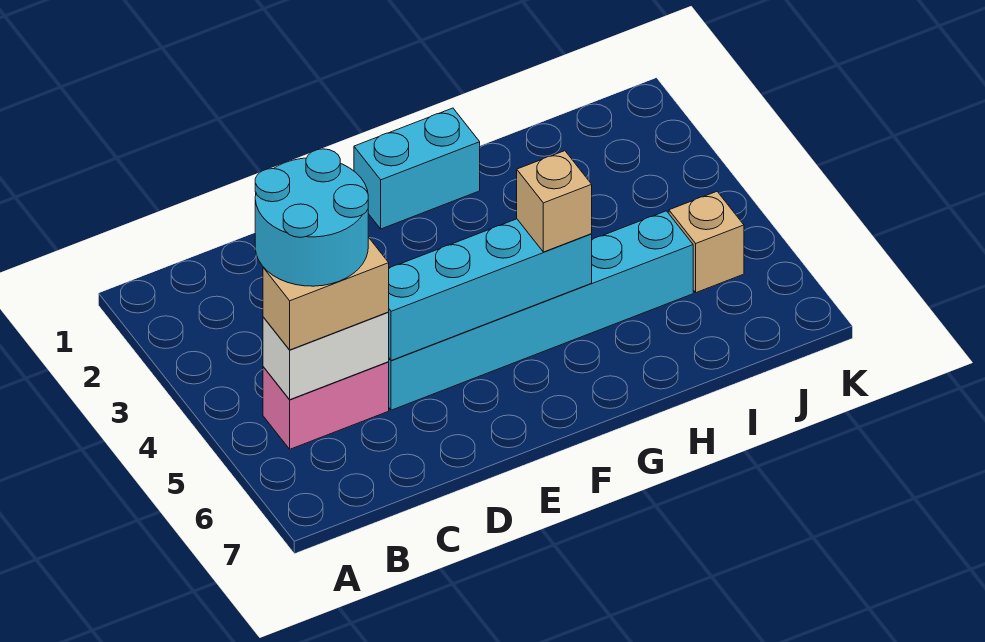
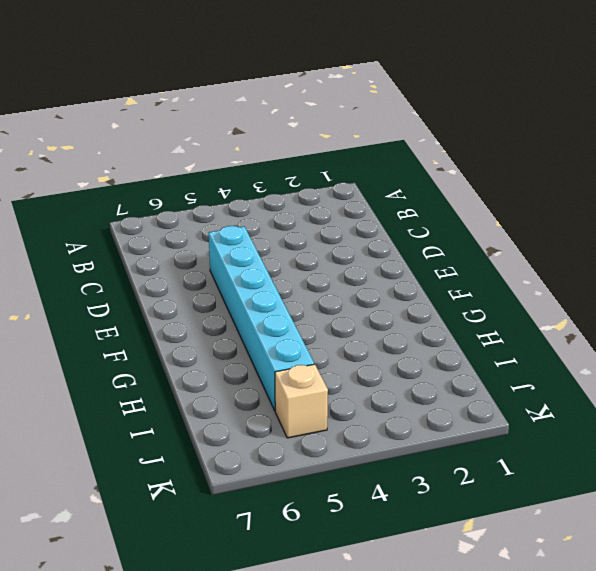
none -> pink brick B5:C5 level 1
none -> cyan brick F1:G1 level 1

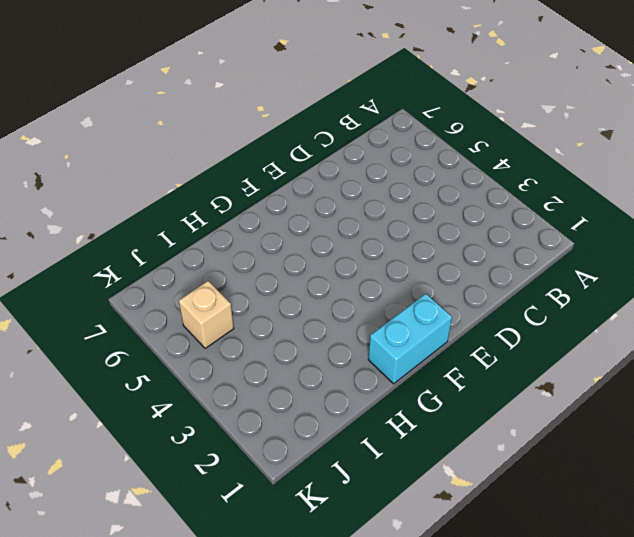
none -> pink brick B5:C5 level 1
none -> cyan brick D5:I5 level 1

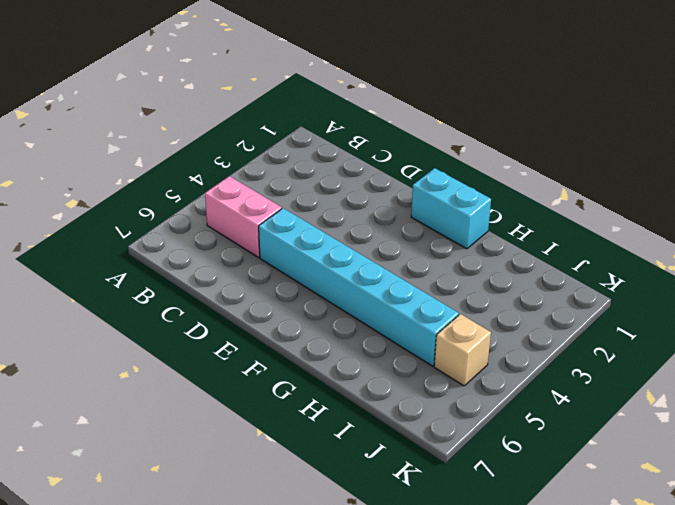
none -> white brick B5:C5 level 2
none -> cyan brick D5:G5 level 2

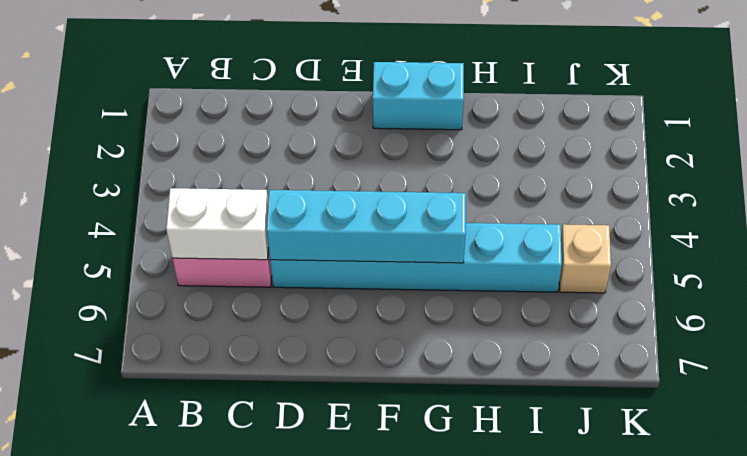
none -> tan brick B5:C5 level 3
none -> tan brick G5 level 3

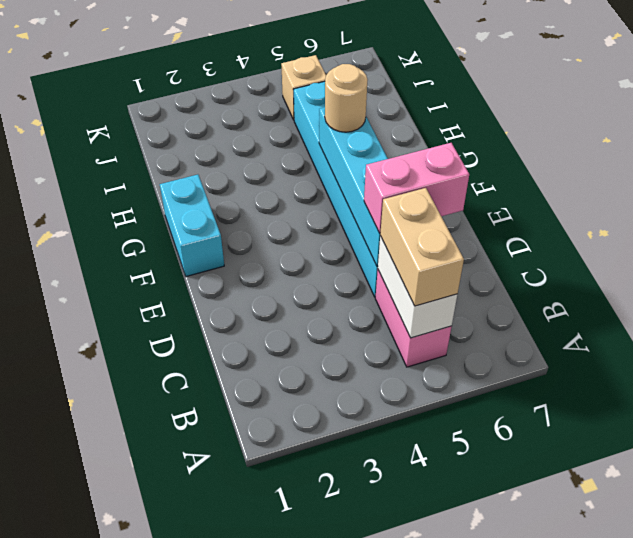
pink brick D5:D6 level 3 -> none
tan round brick G5 level 3 -> tan brick G5 level 3
none -> cyan round brick B4:C5 level 4

